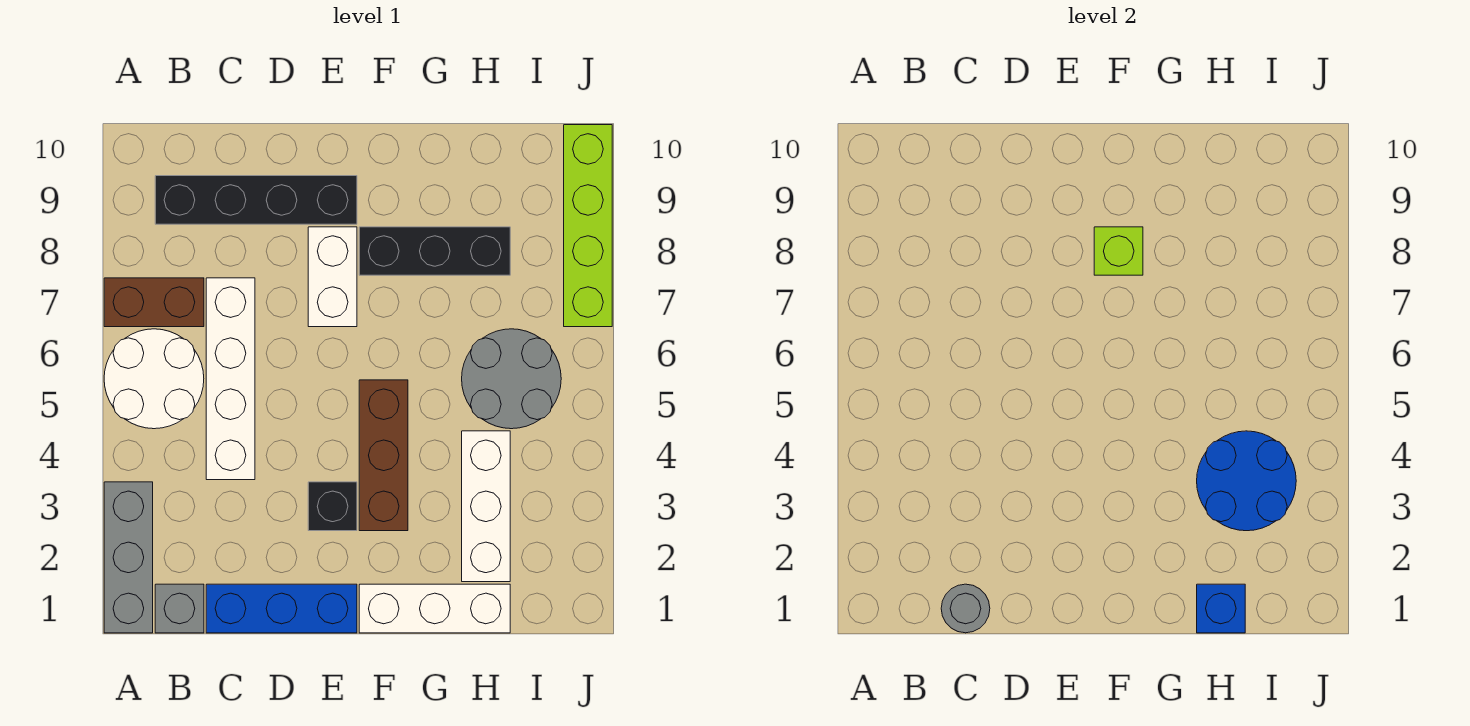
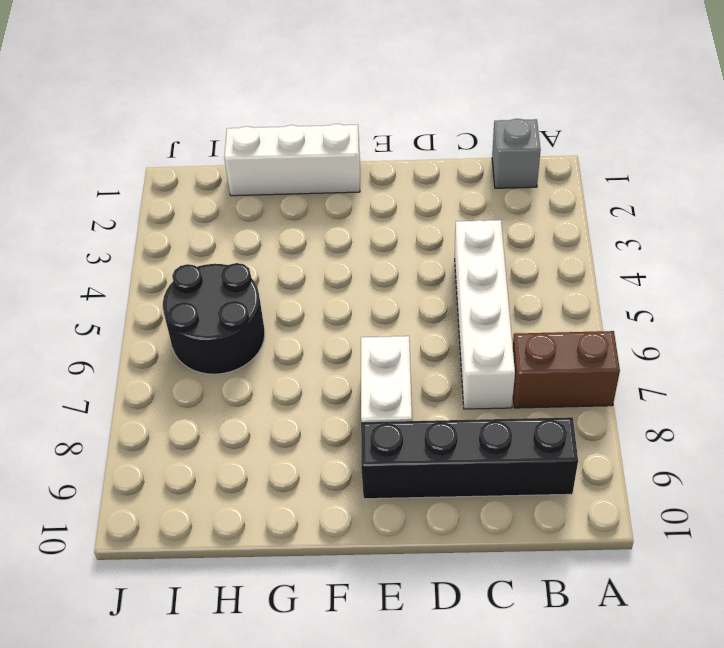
black round brick H5:I6 level 1 -> grey round brick H5:I6 level 1
none -> grey brick A1:A3 level 1
none -> white round brick A5:B6 level 1
none -> blue brick C1:E1 level 1

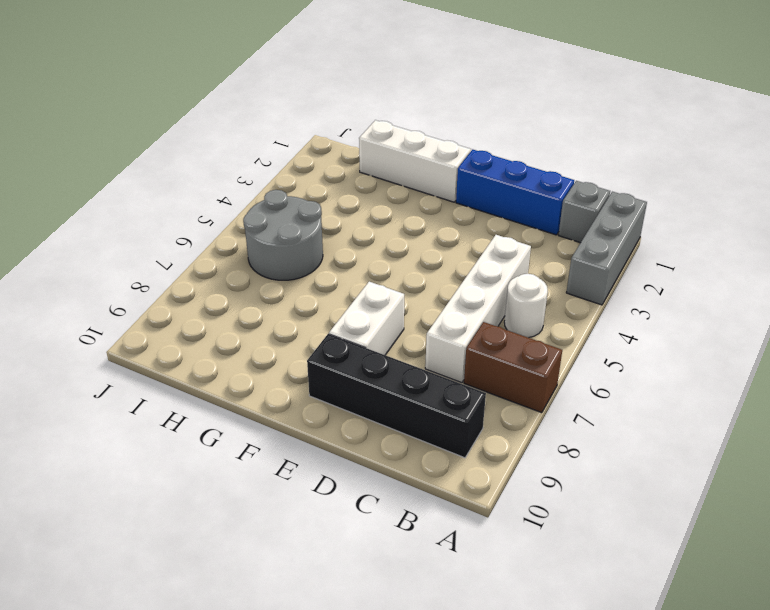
white round brick B5 level 1 -> white round brick A5:B6 level 1
none -> black brick E3 level 1
none -> brown brick F3:F5 level 1
none -> black brick F8:H8 level 1

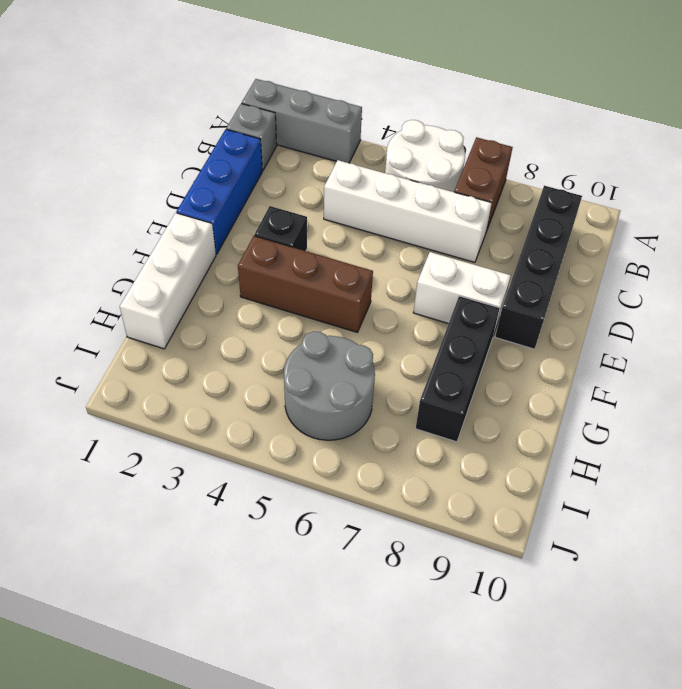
none -> white brick H2:H4 level 1
none -> lime brick J7:J10 level 1
none -> grey round brick C1 level 2

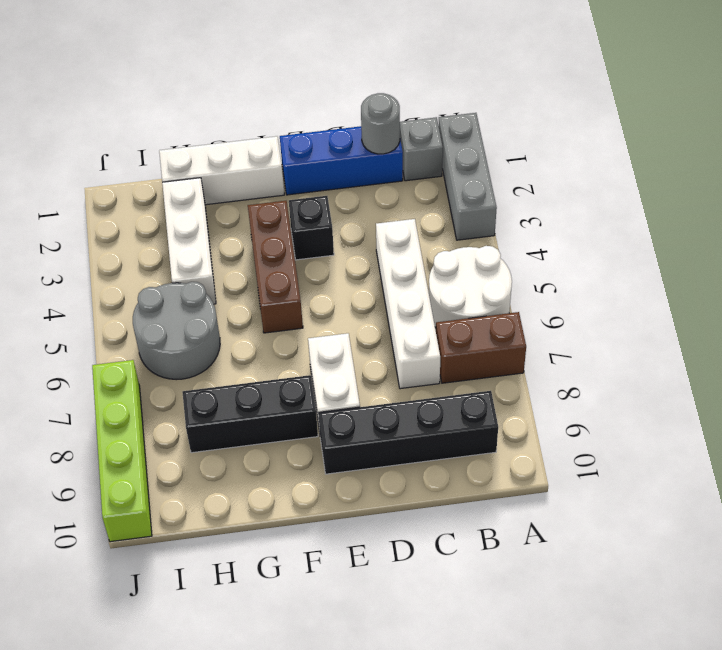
none -> lime brick F8 level 2
none -> blue brick H1 level 2
none -> blue round brick H3:I4 level 2

